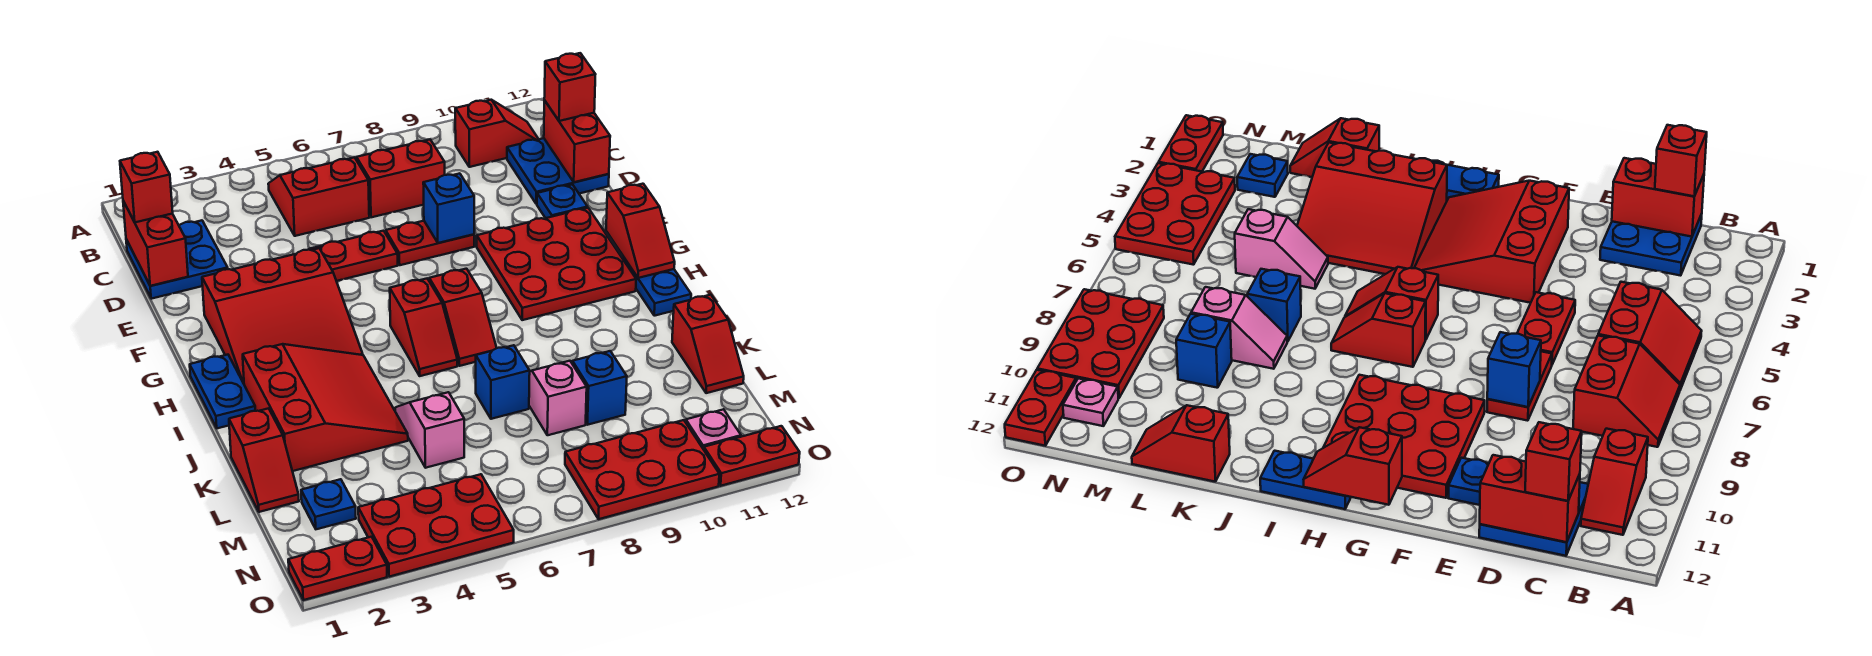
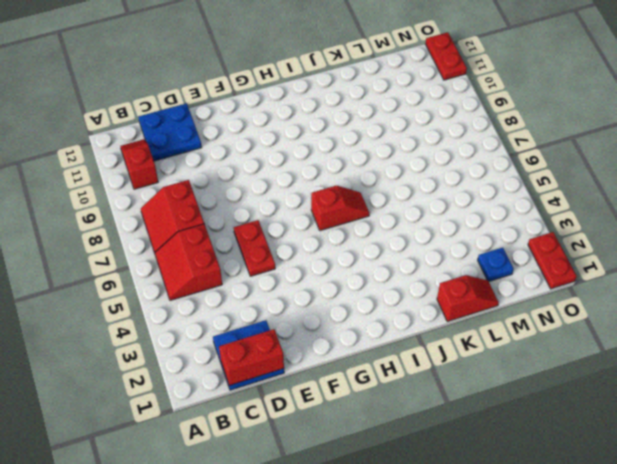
none -> red plate E7:E8 level 1
none -> blue plate E11 level 1
none -> red slope F2:H4 level 1 top F
none -> red plate F9:H11 level 1

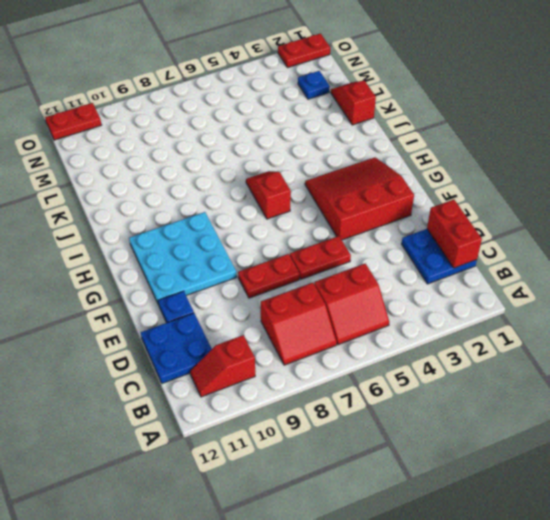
cyan plate F9:H11 level 1 -> red plate F9:H11 level 1
none -> blue plate H1:I1 level 1
none -> red slope H7:I7 level 1 top H
none -> blue plate H12:I12 level 1
none -> red slope I2:K4 level 1 top 2

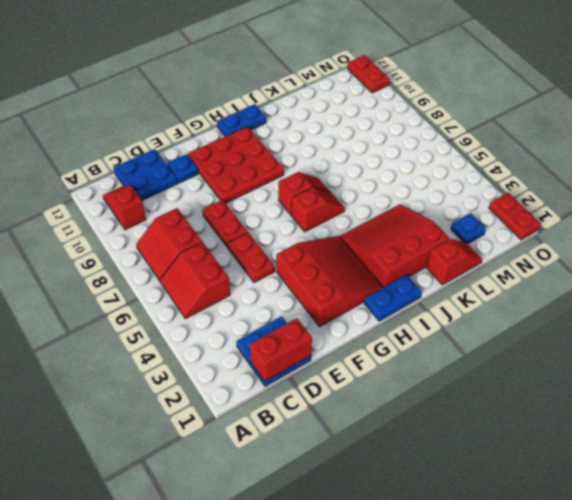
none -> pink slope K5:L5 level 1 top L
none -> blue brick K7 level 1
none -> pink slope K8:L8 level 1 top L
none -> red slope K12:L12 level 1 top K

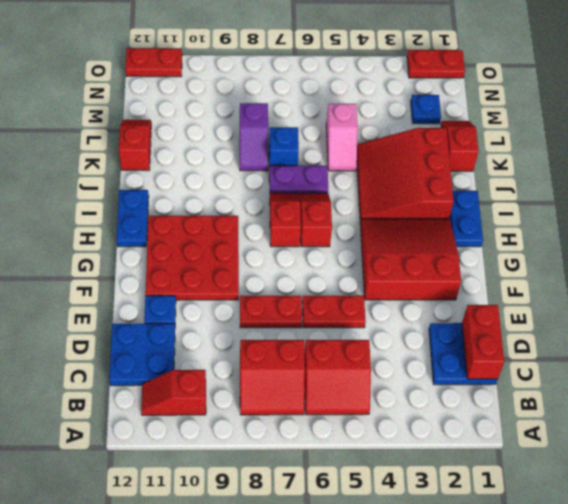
purple plate J6:J7 level 1 -> none
purple slope K8:L8 level 1 top L -> pink slope K8:L8 level 1 top L
none -> blue brick L9 level 1
none -> red plate N3:O5 level 1
none -> red plate N8:O10 level 1
none -> pink plate N11 level 1

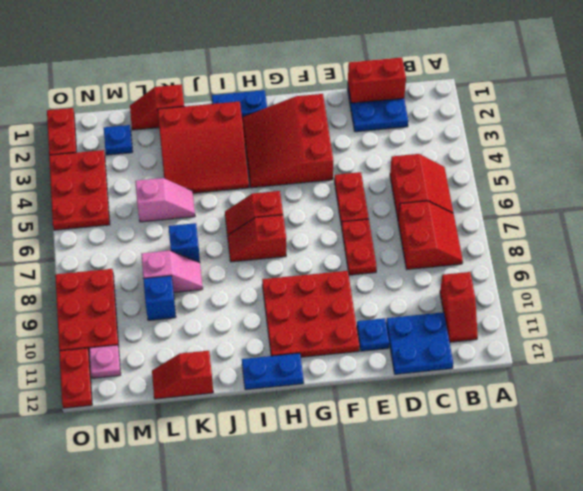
none -> red brick C12:D12 level 2
none -> blue brick E8 level 2
none -> red slope G12:H12 level 2 top G
none -> red brick C1 level 3

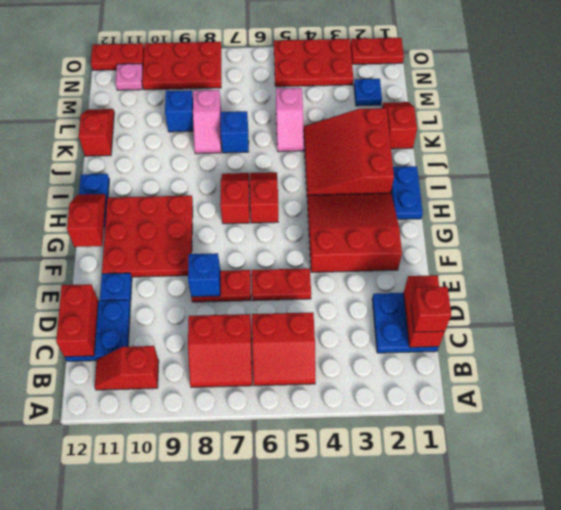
none -> red brick C12 level 3

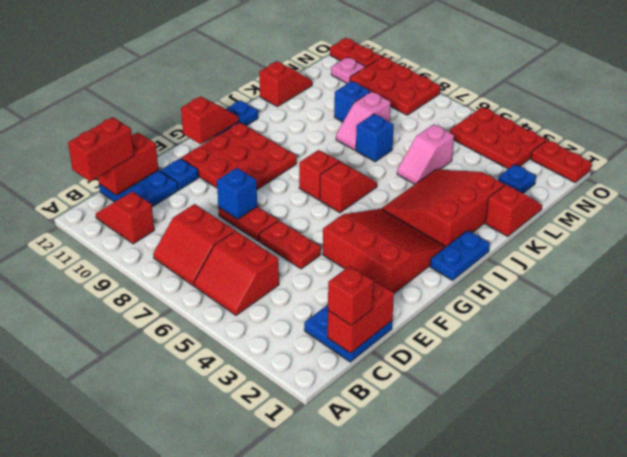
red brick B12:C12 level 3 -> red brick C12 level 3

